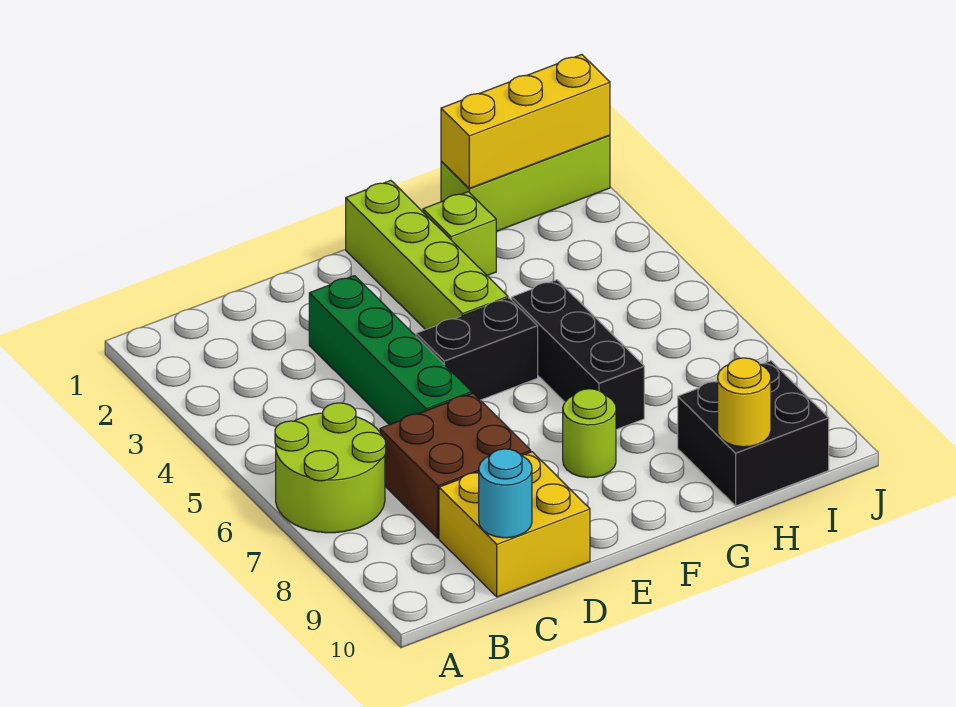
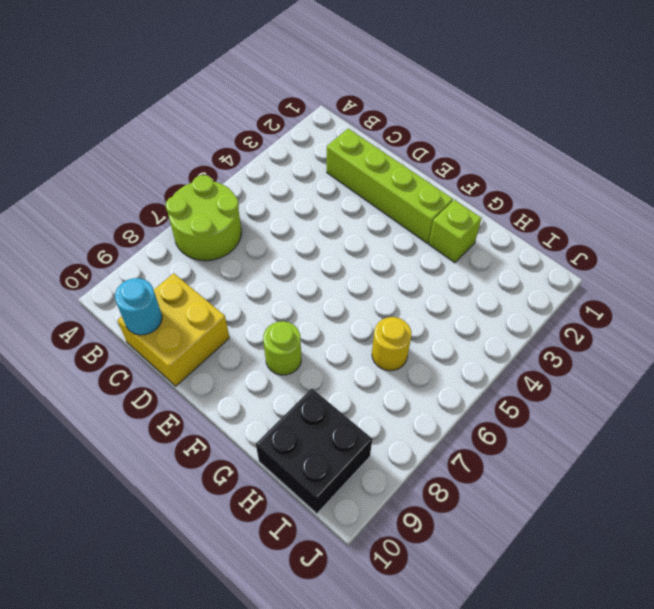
lime brick C2:F2 level 1 -> lime brick F1:F4 level 1
yellow round brick H6 level 1 -> yellow round brick H10 level 2
none -> brown brick C7:D8 level 1
none -> green brick D3:D6 level 1
none -> black brick E5:F5 level 1

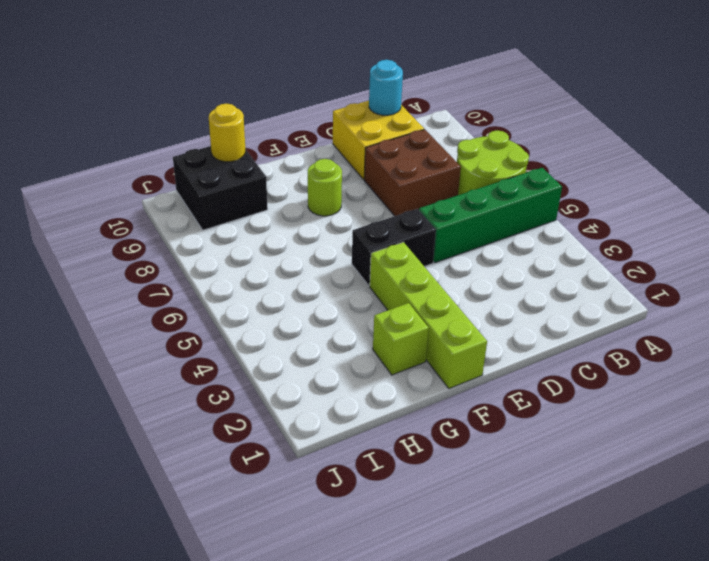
green brick A5:D5 level 1 -> green brick D3:D6 level 1
none -> black brick G5:G7 level 1
none -> lime brick H1:J1 level 1
none -> yellow brick H1:J1 level 2

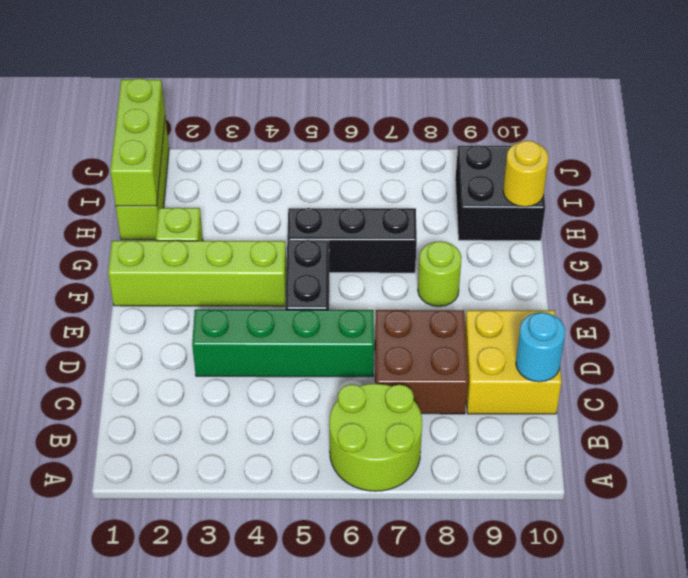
lime brick H1:J1 level 2 -> yellow brick H1:J1 level 2

